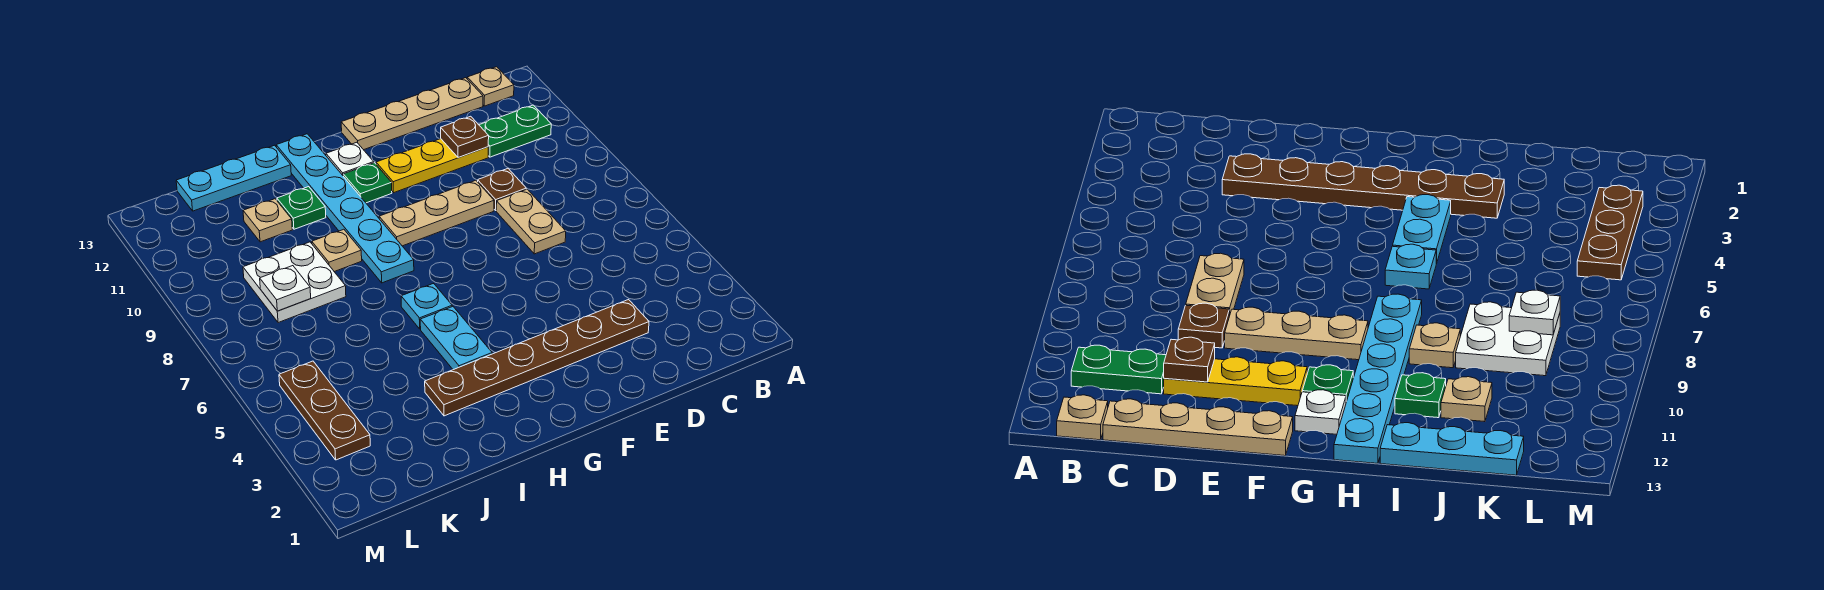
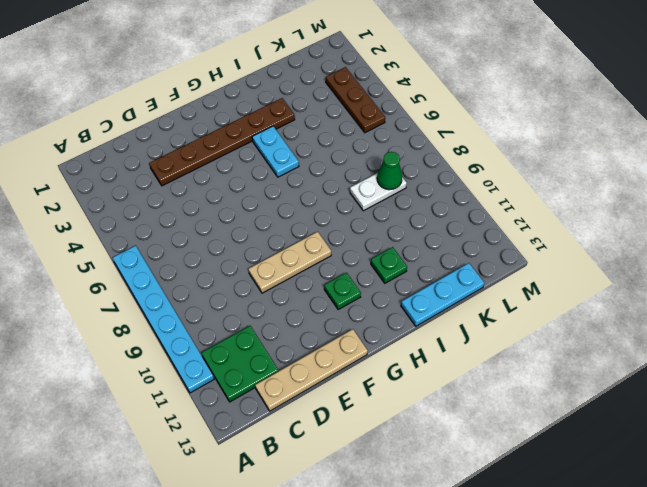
cyan plate A6:A11 level 1 -> cyan plate H8:H13 level 1
green plate B11:C12 level 1 -> green plate B11:C11 level 1
white plate J8:K8 level 1 -> white plate J8:K9 level 1
green cone K8 level 2 -> white plate K8 level 2
none -> tan plate B13 level 1
none -> tan plate D7:D8 level 1
none -> brown plate D9 level 1

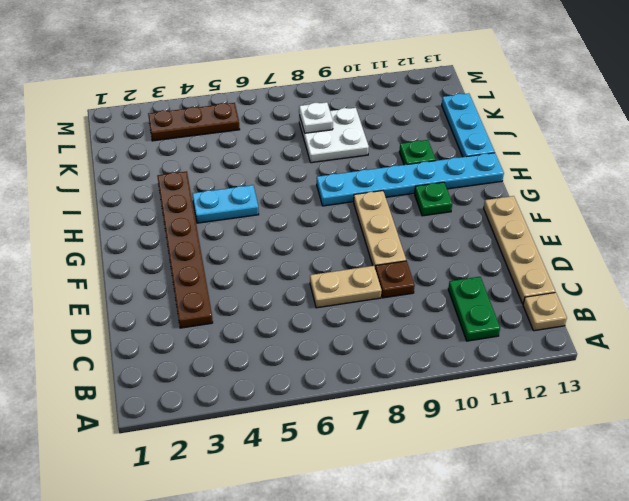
none -> yellow plate D11:F11 level 1
none -> white plate G12 level 1
none -> cyan plate H6 level 1

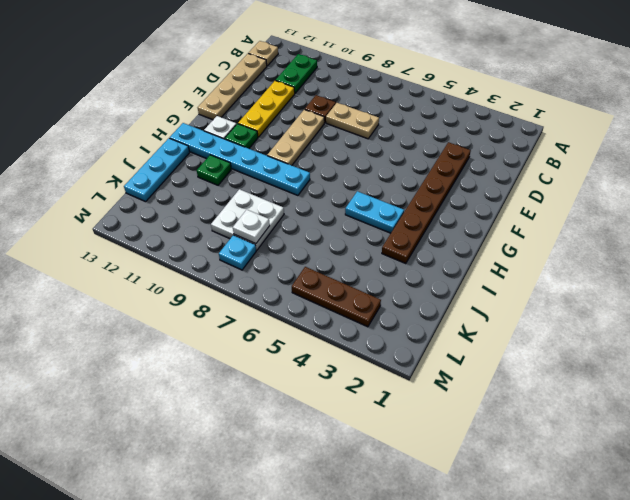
cyan plate L8 level 1 -> cyan plate H6 level 1
none -> tan plate I9 level 1
none -> tan plate J11 level 1
none -> brown plate D11 level 2

